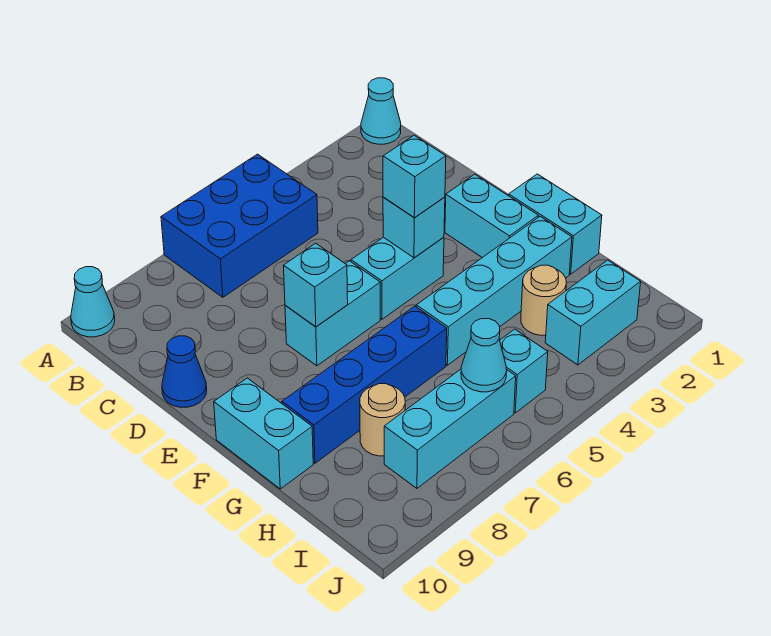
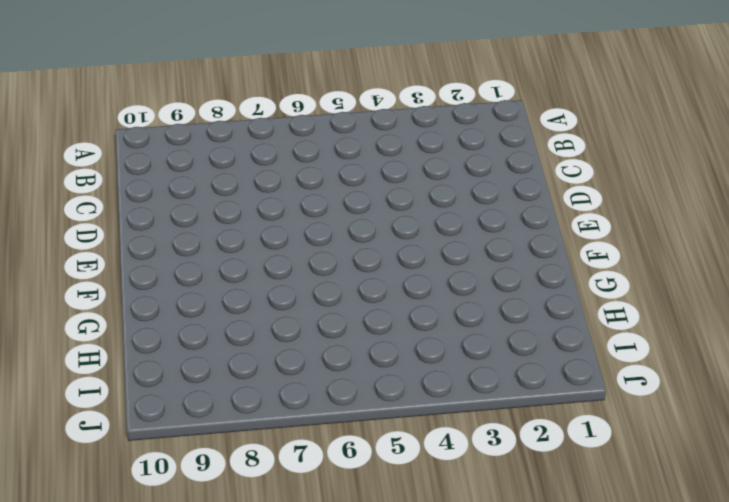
none -> cyan cone A1 level 1
none -> blue brick A5:B7 level 1
none -> cyan cone A10 level 1

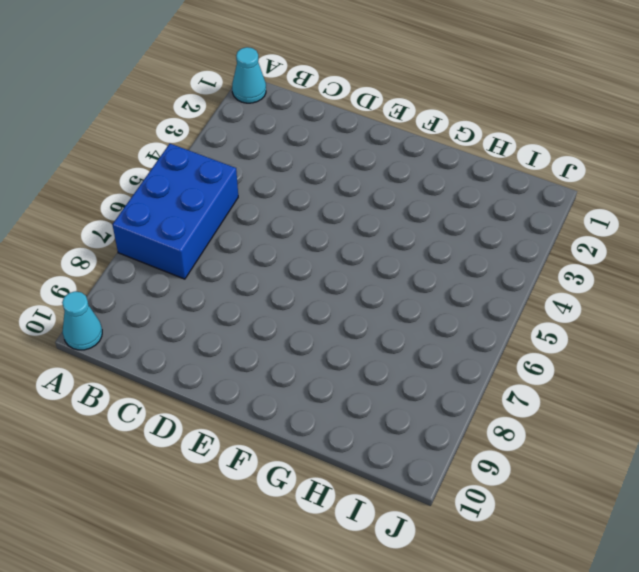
none -> blue cone D10 level 1
none -> cyan brick E2:F2 level 1
none -> cyan brick E4:E5 level 1

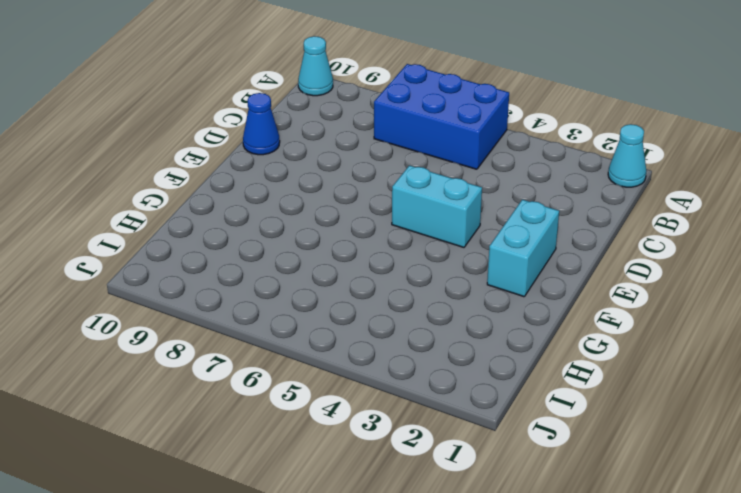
none -> cyan brick E6:E7 level 1
none -> cyan brick F1:G1 level 1
none -> cyan brick F10:G10 level 1

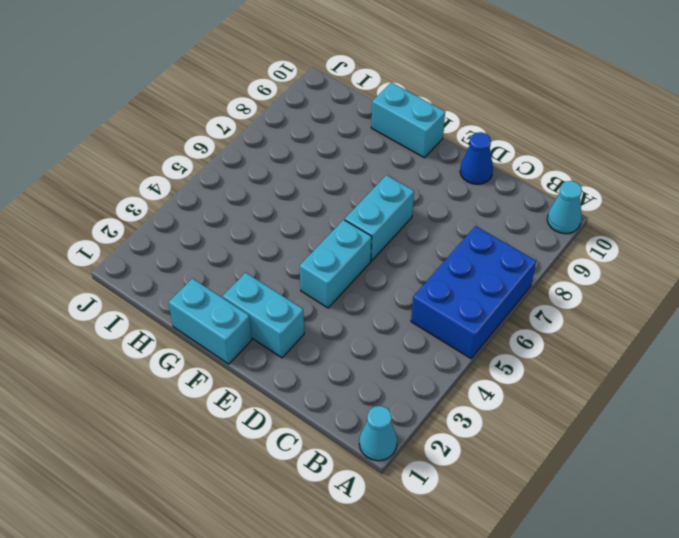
none -> cyan brick G2:G5 level 1
none -> blue brick G6:G9 level 1
none -> tan round brick H3 level 1

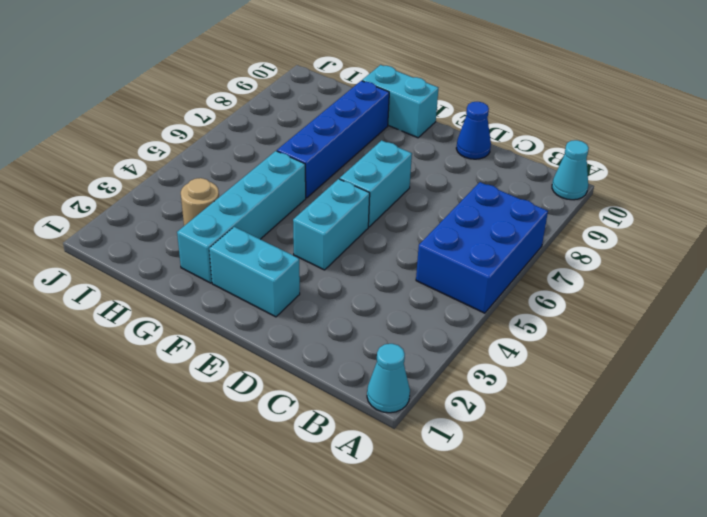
none -> cyan brick F1:G1 level 1
none -> tan round brick H8 level 1
none -> cyan brick I2:I3 level 1

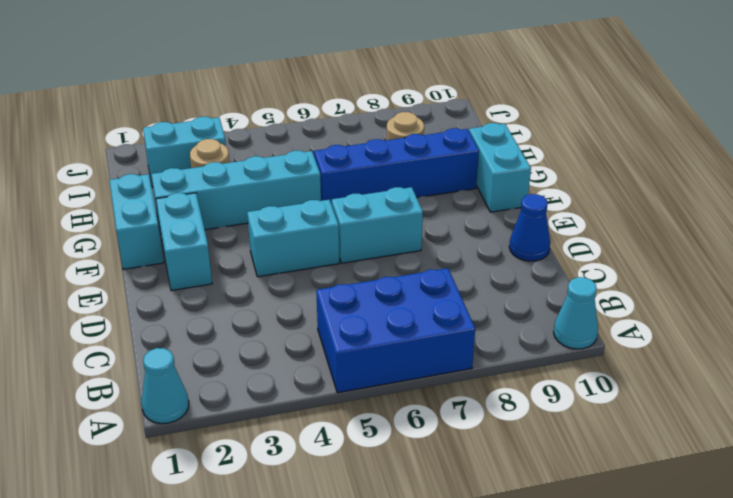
none -> cyan brick I5 level 1
none -> cyan brick I6:I8 level 1
none -> cyan brick E4 level 2

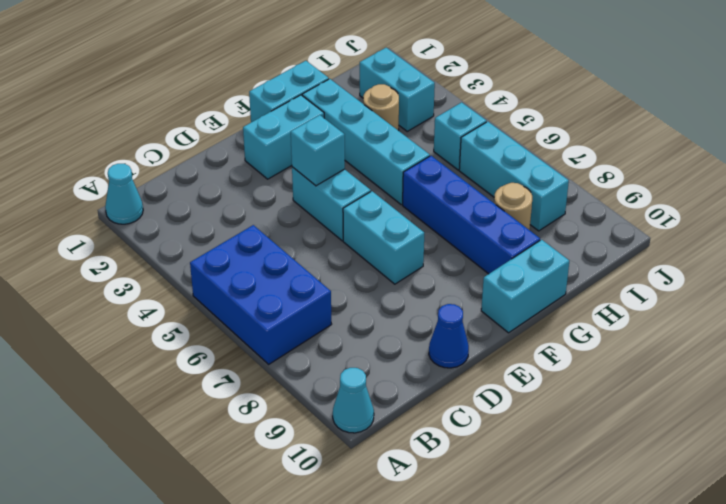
none -> cyan brick E7 level 2
none -> cyan cone I6 level 2
none -> cyan brick E4 level 3

